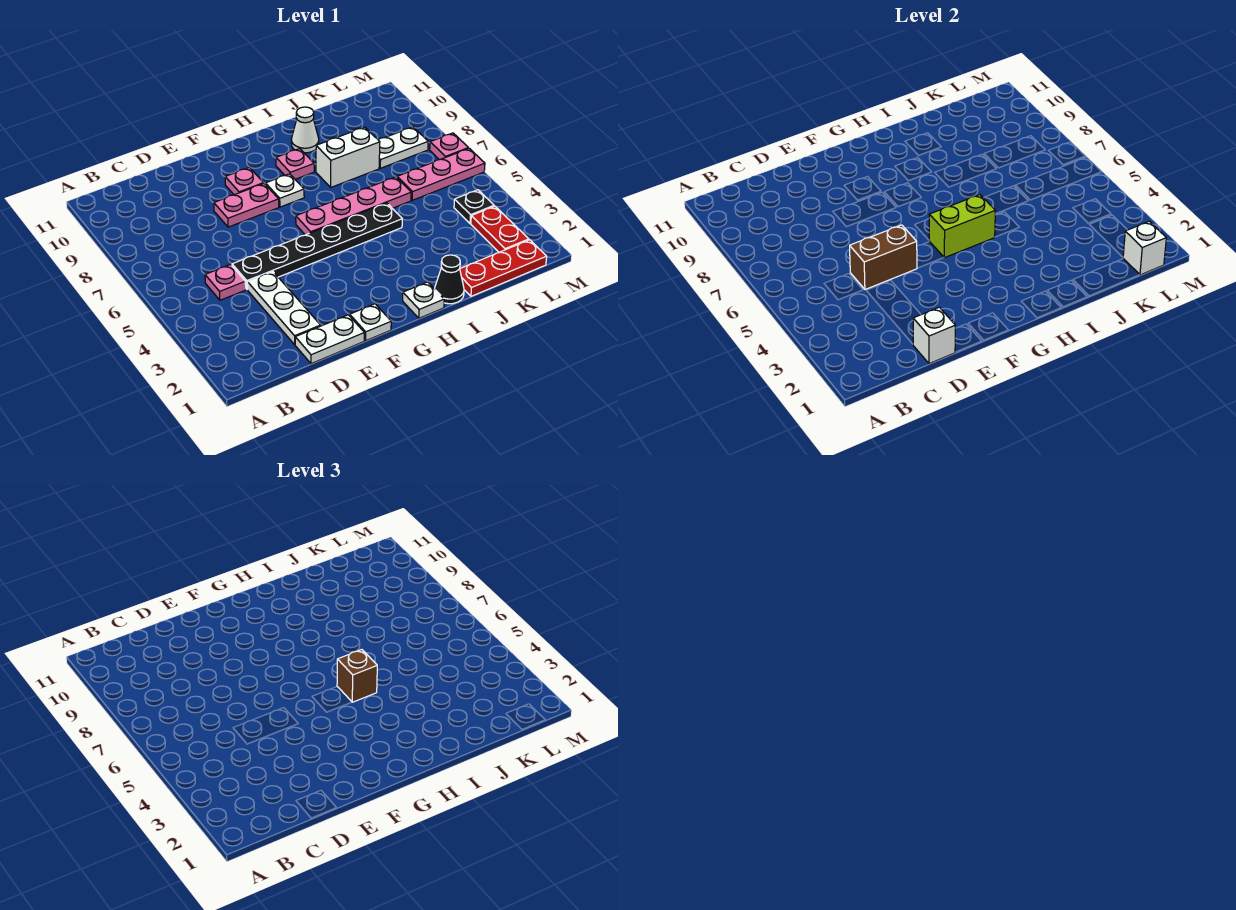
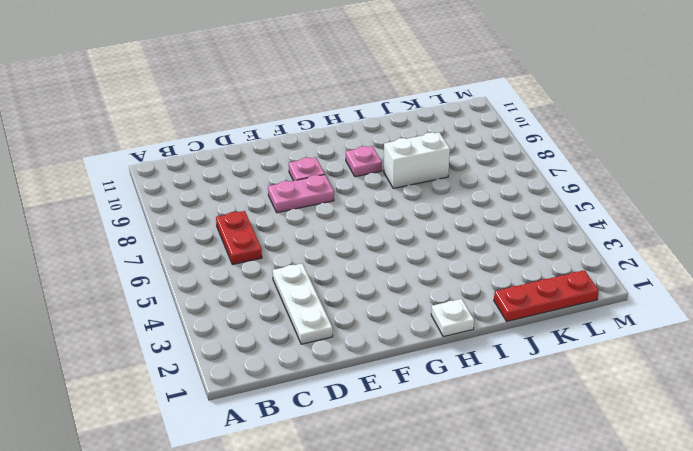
red plate C6:C7 level 1 -> red plate L2:L3 level 1
none -> pink plate C5 level 1
none -> white plate D1:E1 level 1
none -> black plate D5:I5 level 1

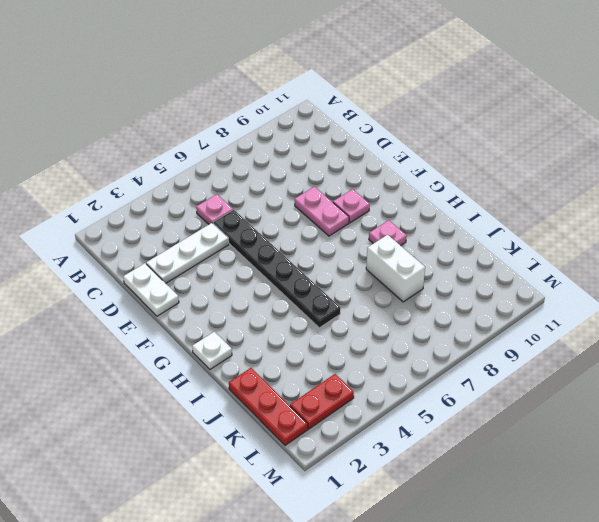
none -> white plate F1 level 1
none -> pink plate G6:J6 level 1
none -> white plate G8 level 1

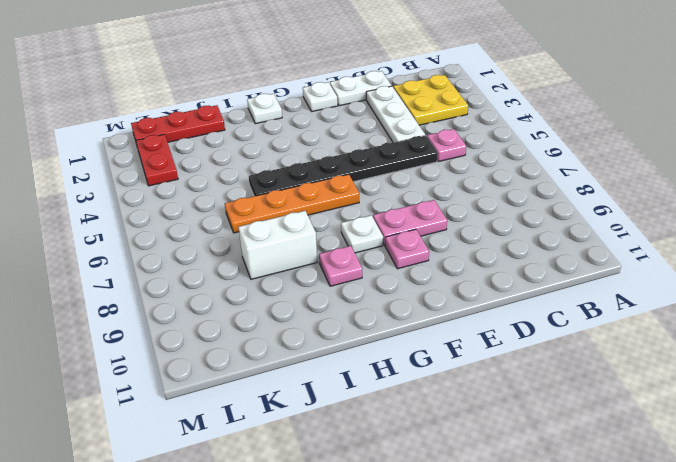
yellow plate B2:C3 level 1 -> none
orange plate G6:J6 level 1 -> pink plate G6:J6 level 1
none -> black cone I1 level 1
none -> white cone I10 level 1
none -> pink plate K6:M6 level 1

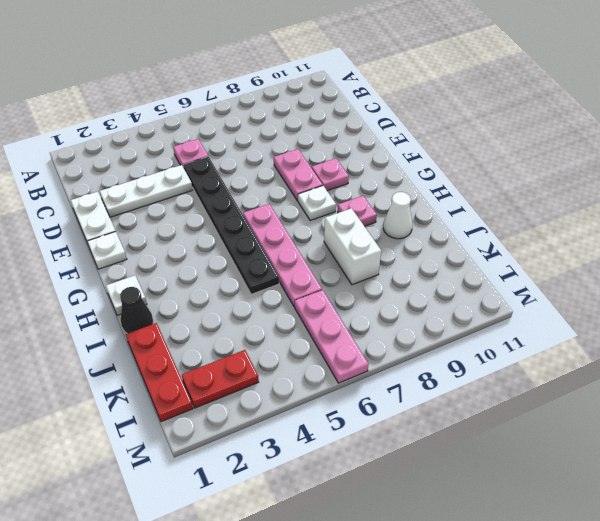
none -> white plate K8:L8 level 1
none -> black plate L4 level 1
none -> pink plate M7 level 1

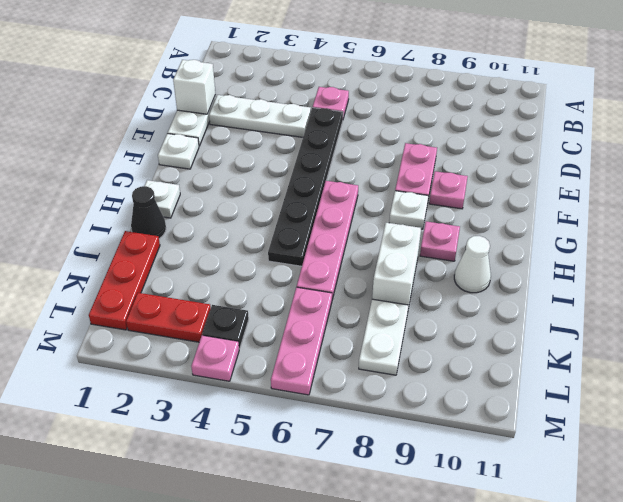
pink plate M4 level 1 -> pink plate M7 level 1
none -> brown brick D5:E5 level 2
none -> lime brick G5:H5 level 2
none -> white brick L1 level 2

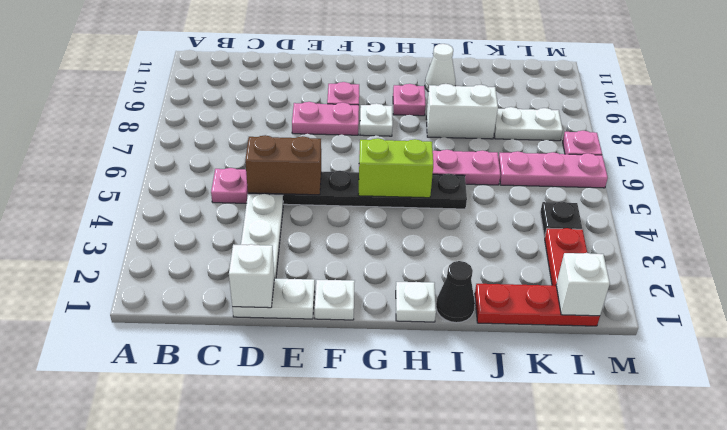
none -> brown brick H5 level 3

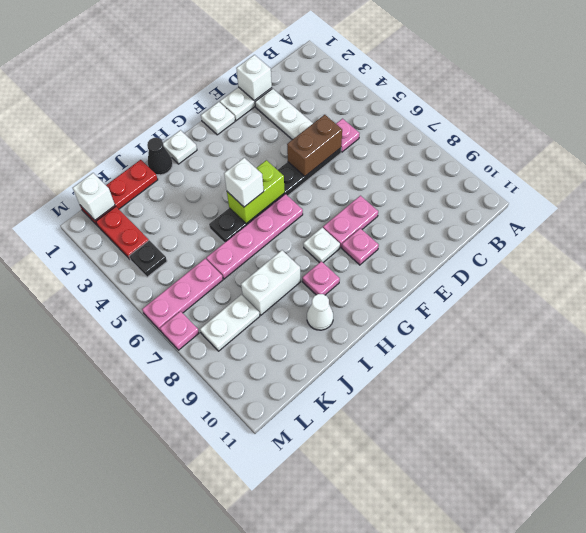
white brick H5 level 3 -> brown brick H5 level 3

